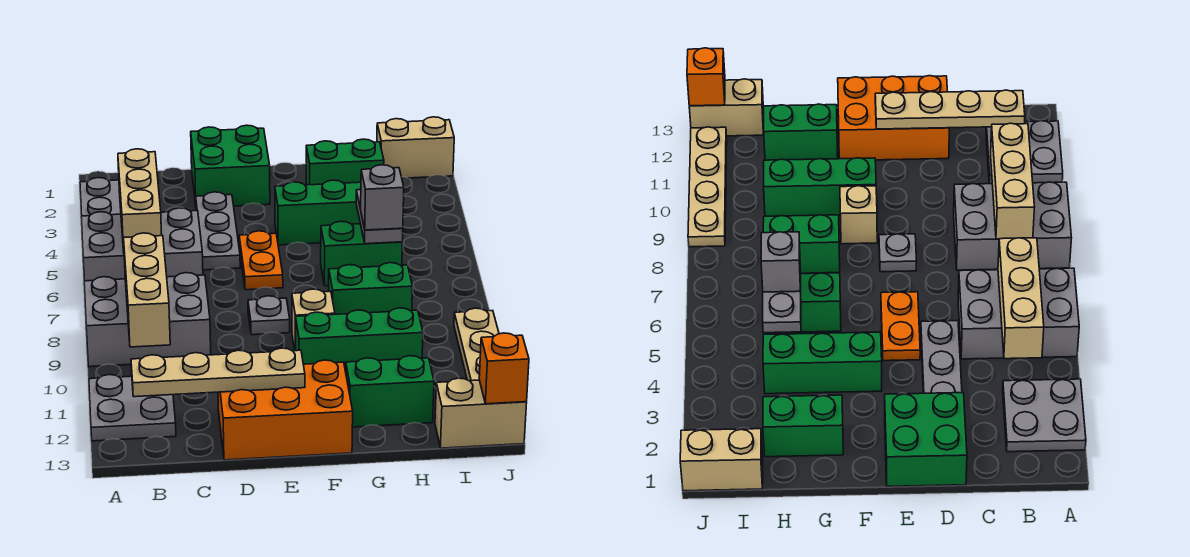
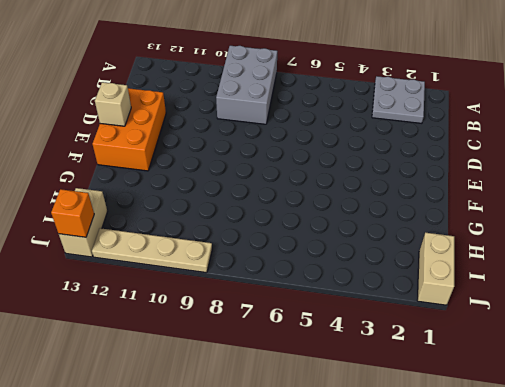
tan brick E13 level 2 -> tan brick F9 level 1
none -> grey brick A5:C6 level 1
none -> grey plate A11:B12 level 1
none -> green brick D1:E2 level 1

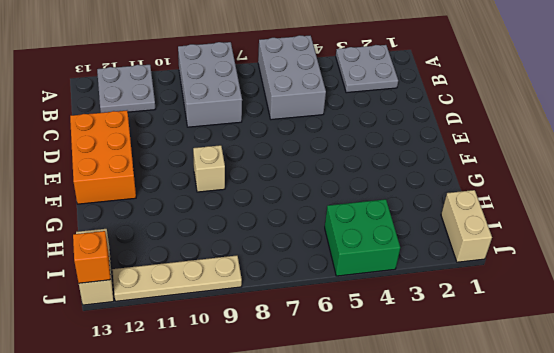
green brick I4:J5 level 1 -> green brick D1:E2 level 1
none -> grey plate D3:D5 level 1
none -> orange plate E5:E6 level 1
none -> grey plate E8 level 1

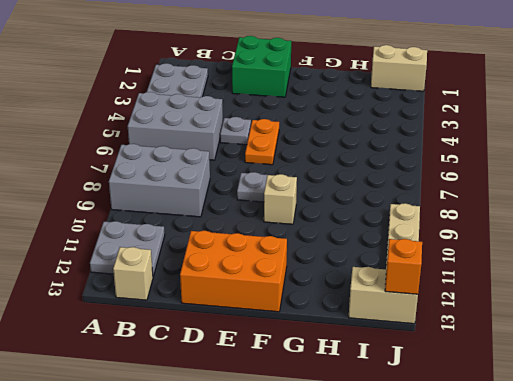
tan brick B13 level 1 -> none
grey plate D5 level 1 -> grey plate D3:D5 level 1
none -> green brick F4:H4 level 1
none -> green brick F10:H10 level 1
none -> green brick G2:H2 level 1

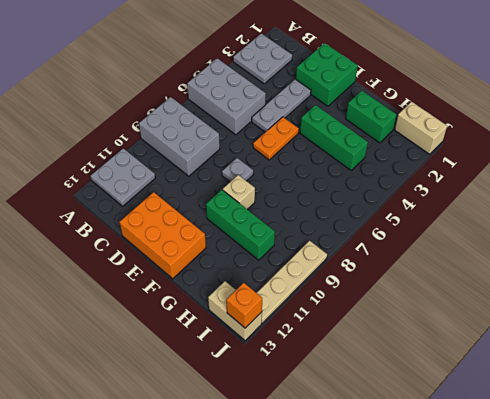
none -> green brick G6:H6 level 1
none -> green brick G8:H8 level 1
none -> green brick G12:H12 level 1

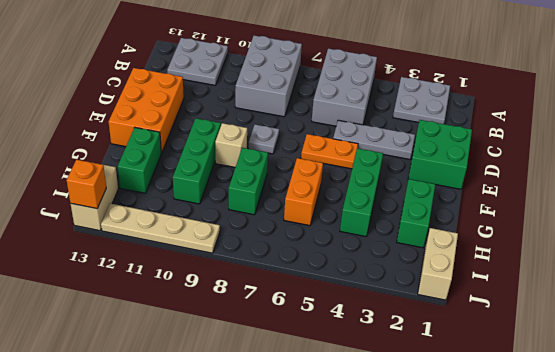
orange brick G6:H6 level 1 -> green brick G6:H6 level 1
none -> tan brick B4:B6 level 2
none -> tan brick B8:B10 level 2
none -> tan plate B12:E12 level 2

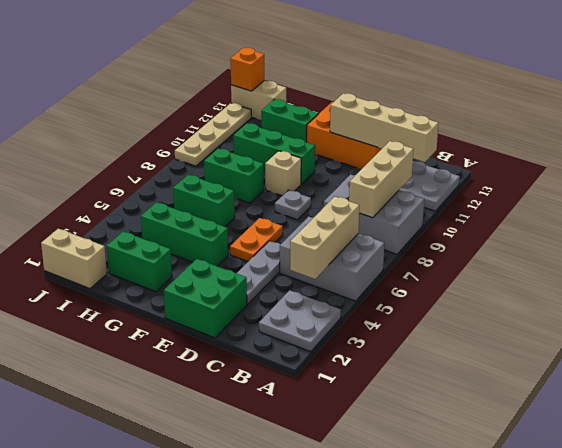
tan brick B12:E12 level 2 -> tan plate B12:E12 level 2
none -> grey plate H5:H6 level 2
none -> grey brick H6 level 3

